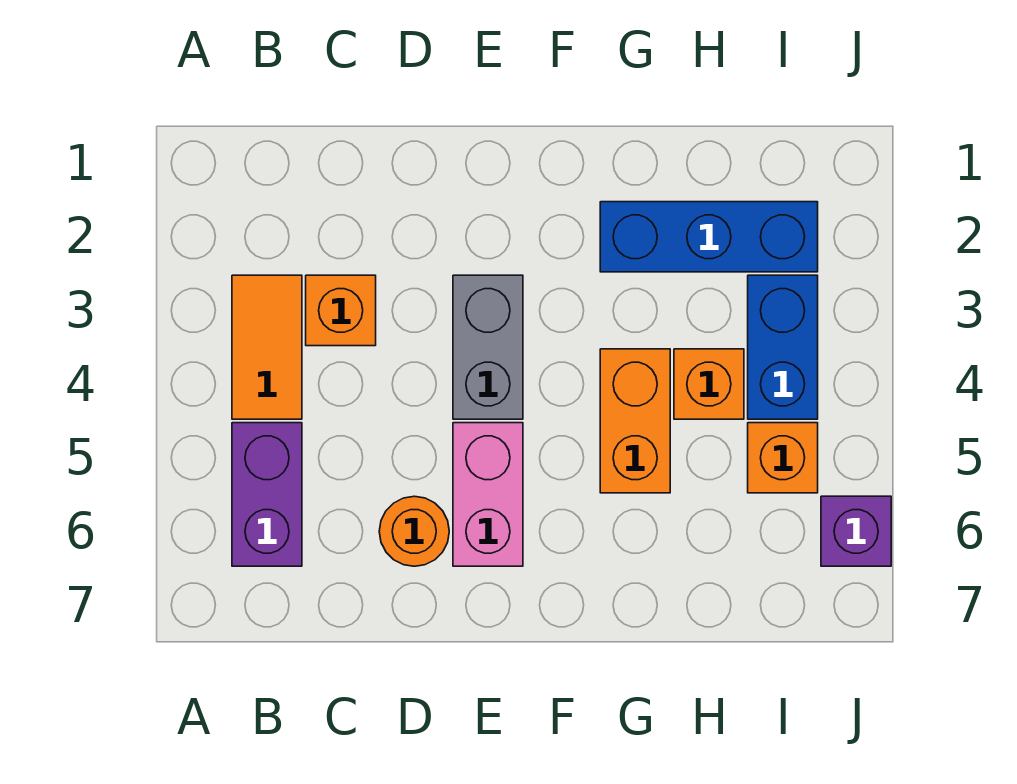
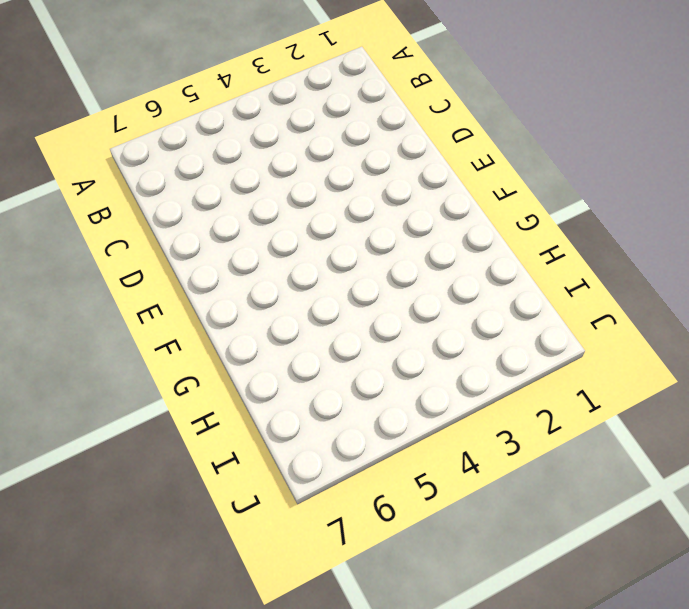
none -> orange tile B3:B4 level 1
none -> purple brick B5:B6 level 1
none -> orange brick C3 level 1

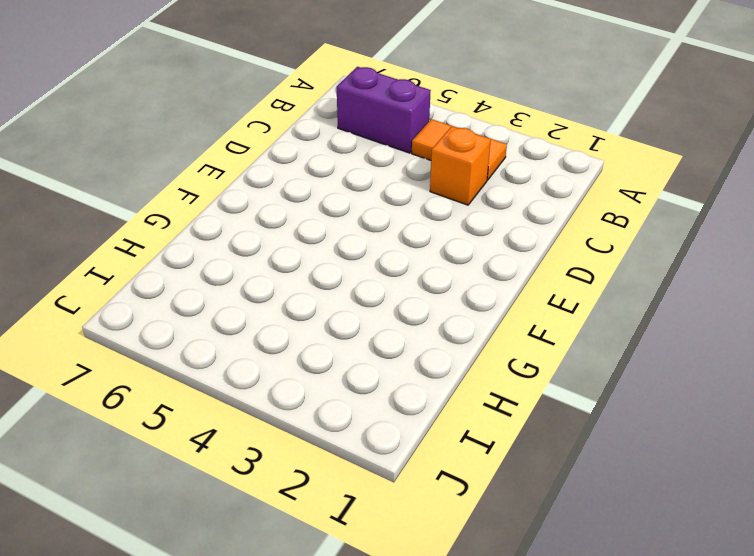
none -> orange round brick D6 level 1
none -> grey brick E3:E4 level 1
none -> pink brick E5:E6 level 1

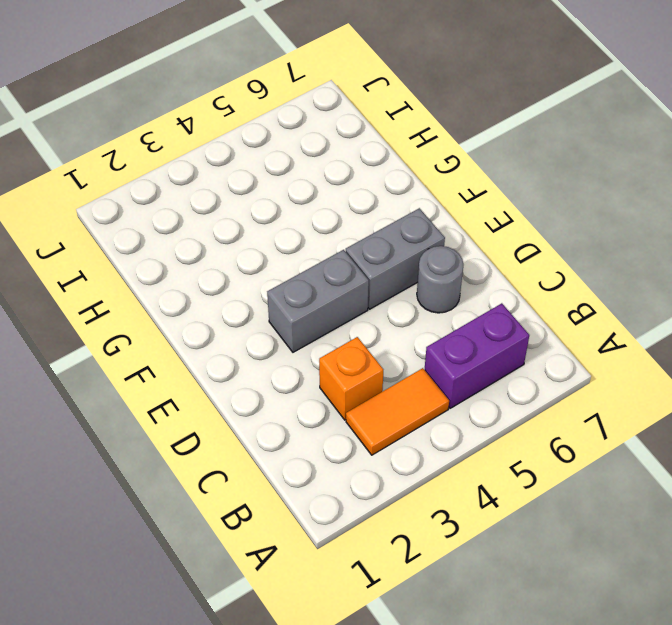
grey round brick D6 level 1 -> orange round brick D6 level 1
grey brick E5:E6 level 1 -> pink brick E5:E6 level 1
none -> blue brick G2:I2 level 1
none -> orange brick G4:G5 level 1
none -> orange brick H4 level 1

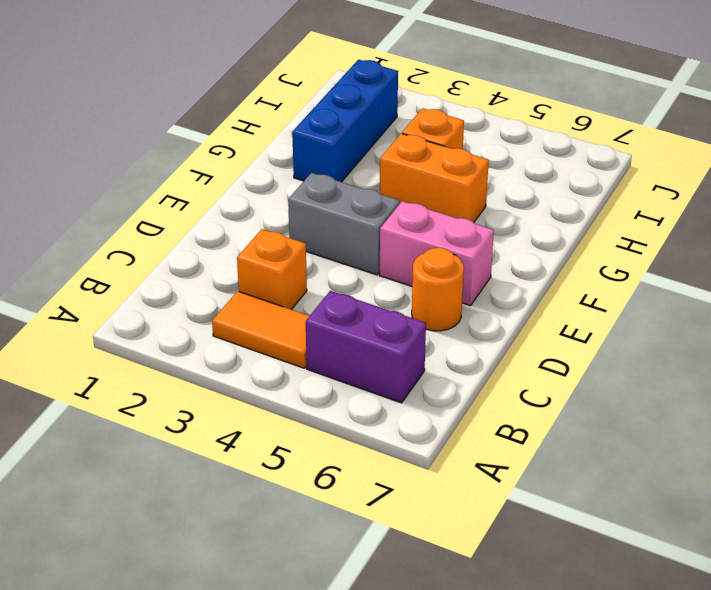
none -> blue brick I3:I4 level 1
none -> orange brick I5 level 1
none -> purple brick J6 level 1

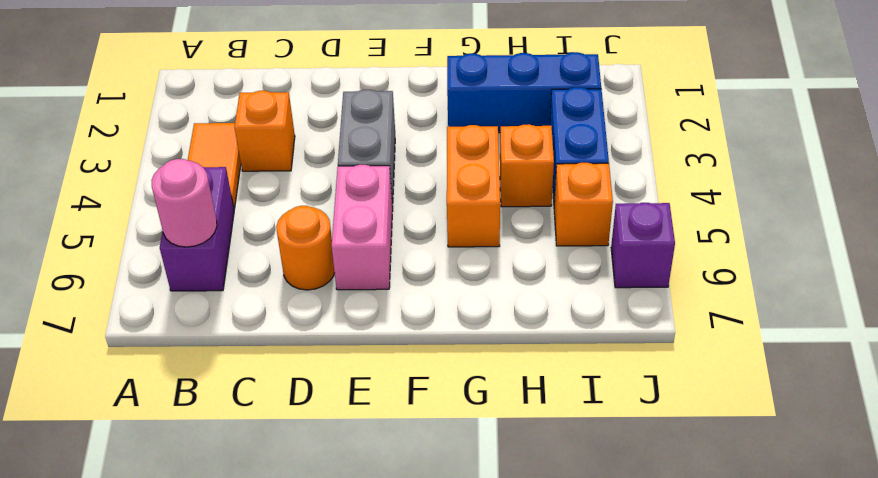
pink round brick B6 level 2 -> none

